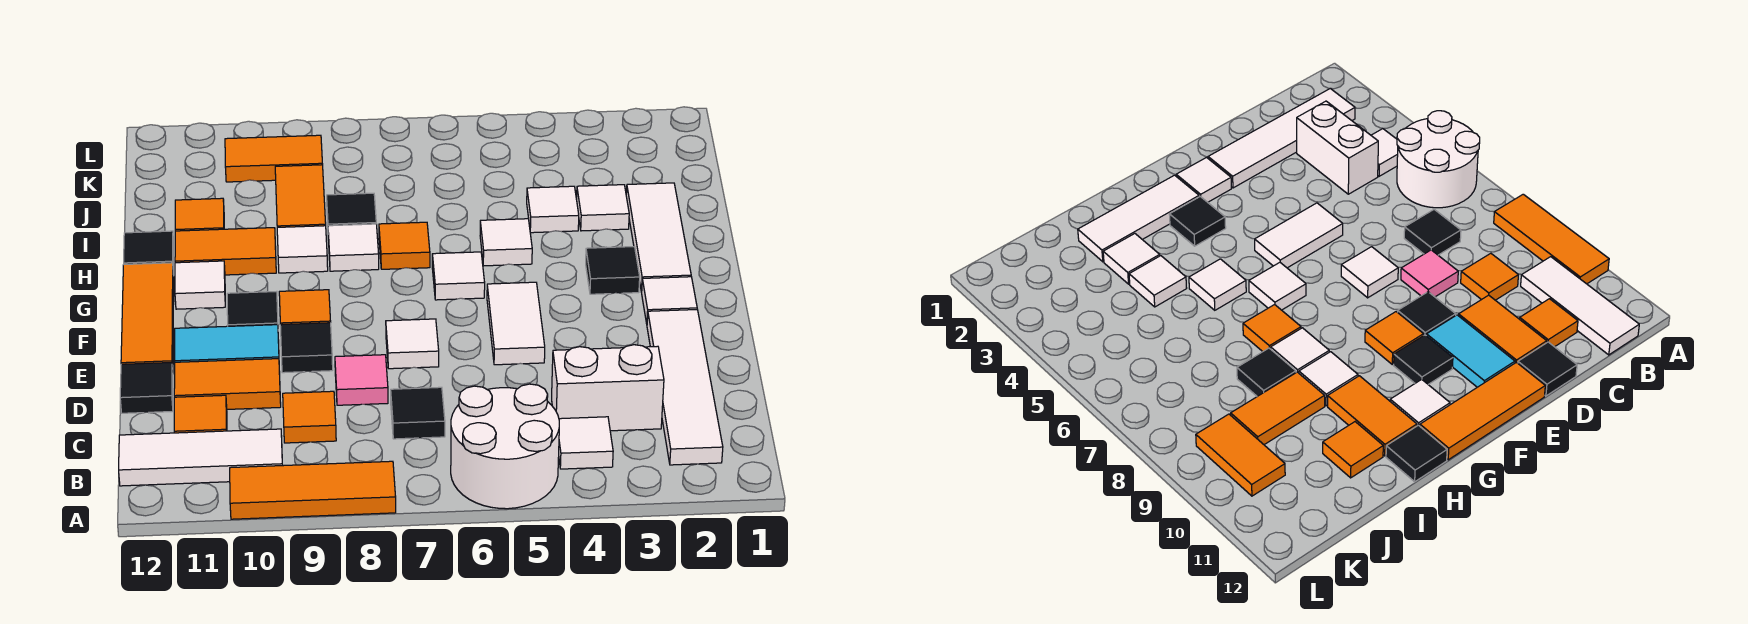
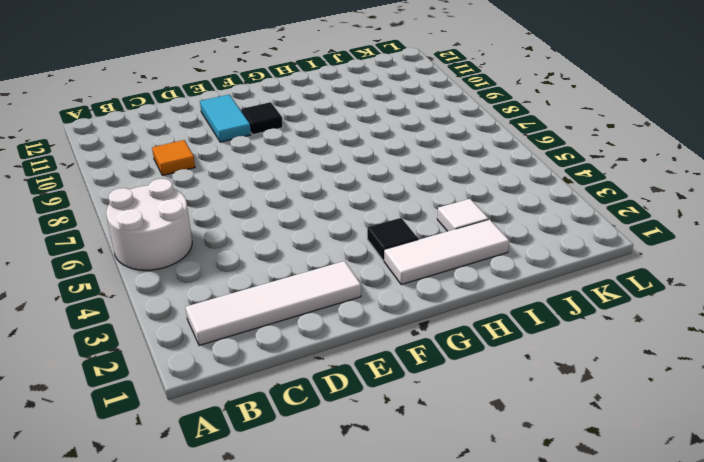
none -> orange tile A8:A10 level 1
none -> white tile B4 level 1
none -> white tile B10:B12 level 1
none -> white brick C3:C4 level 1

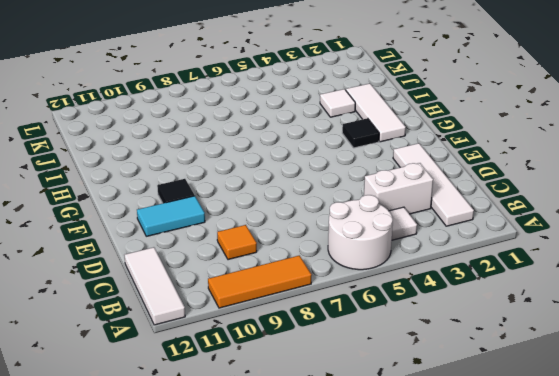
white tile A12:C12 level 1 -> white tile B10:B12 level 1
none -> black tile C7 level 1
none -> orange tile C11 level 1
none -> pink tile D8 level 1
none -> orange tile D10:D11 level 1

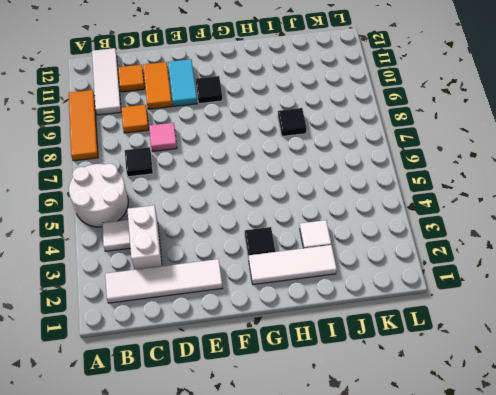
none -> black tile D12 level 1
none -> white tile E5:F5 level 1
none -> white tile E7 level 1
none -> black tile E9 level 1

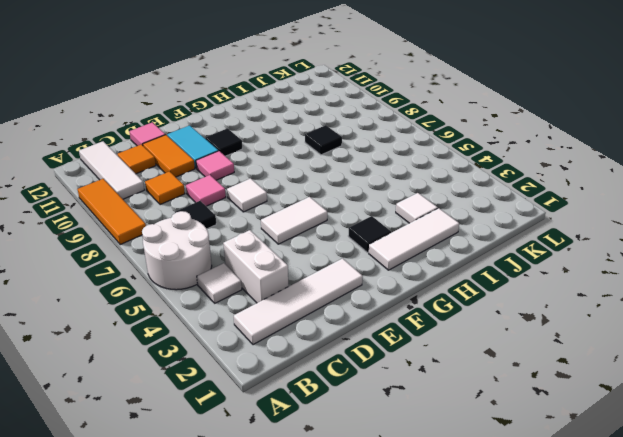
pink tile D12 level 1 -> black tile D12 level 1
pink tile E9 level 1 -> black tile E9 level 1
none -> orange tile E12:G12 level 1
none -> white tile F2 level 1
none -> orange tile F9 level 1
none -> white tile G6 level 1

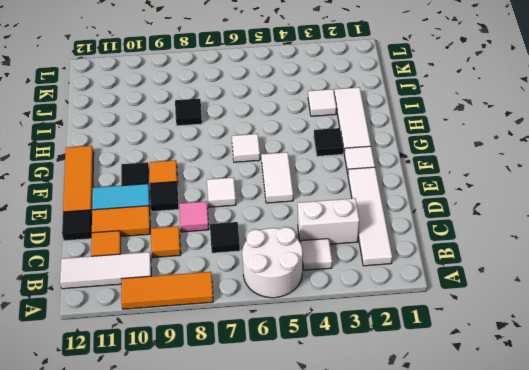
none -> white tile G11 level 1
none -> white tile H5 level 1
none -> orange tile H7 level 1
none -> white tile H8 level 1

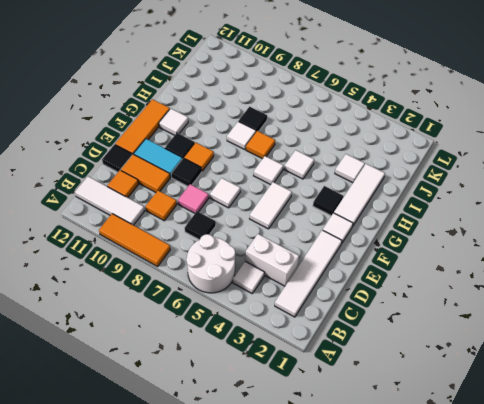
none -> white tile H9 level 1
none -> orange tile H10:H11 level 1
none -> black tile H12 level 1
none -> white tile I4 level 1

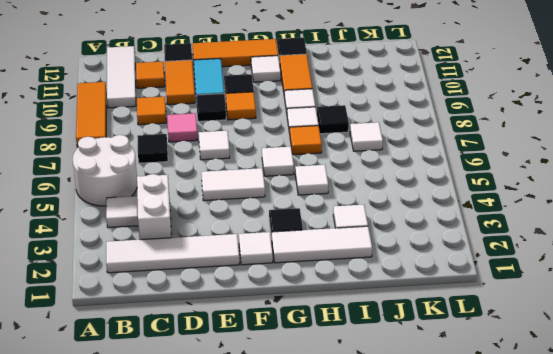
white tile J7 level 1 -> white tile I4 level 1
none -> orange tile I9:J9 level 1
none -> orange tile I11 level 1
none -> orange tile K9:K10 level 1

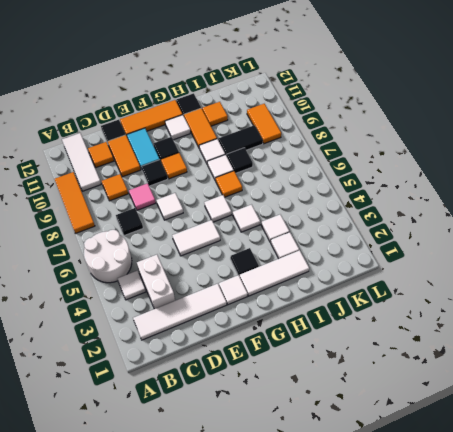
black tile I9:J9 level 1 -> orange tile I9:J9 level 1

